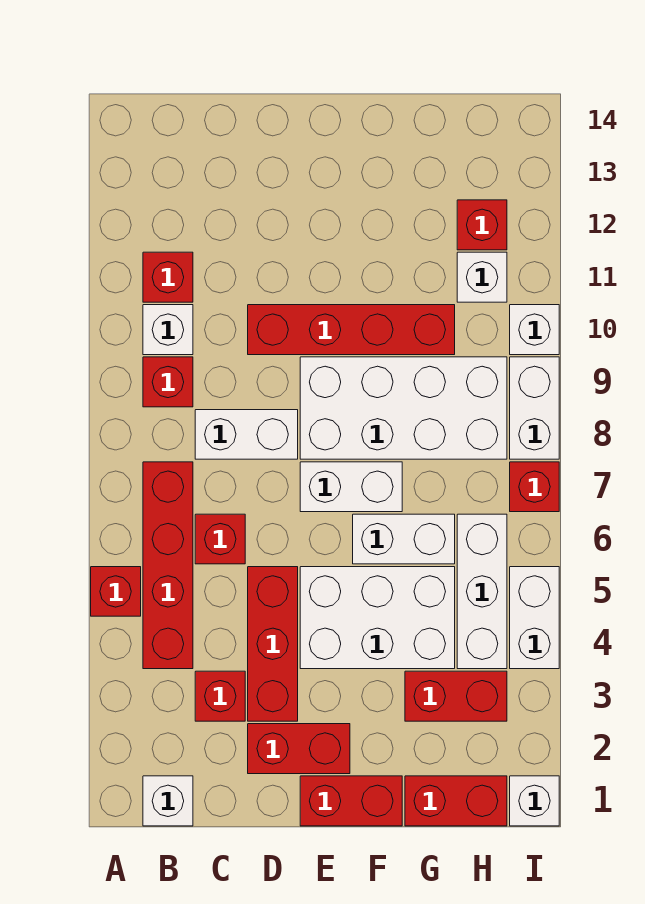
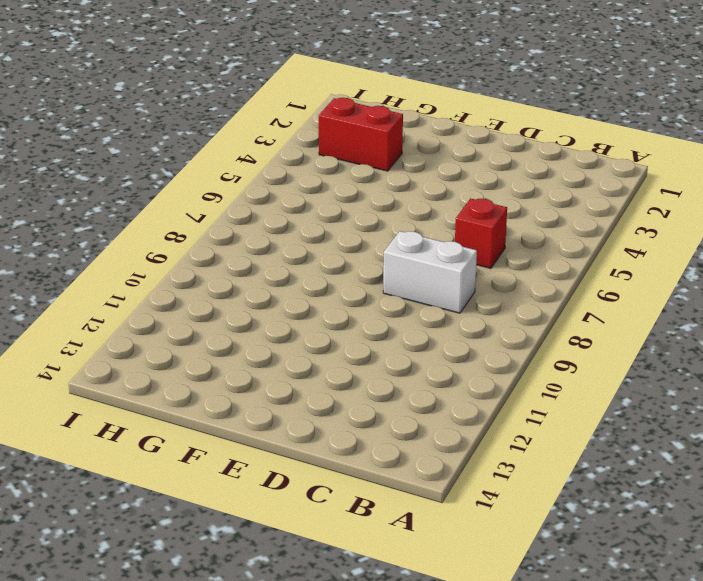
none -> red brick A5 level 1
none -> white brick B1 level 1
none -> red brick B4:B7 level 1

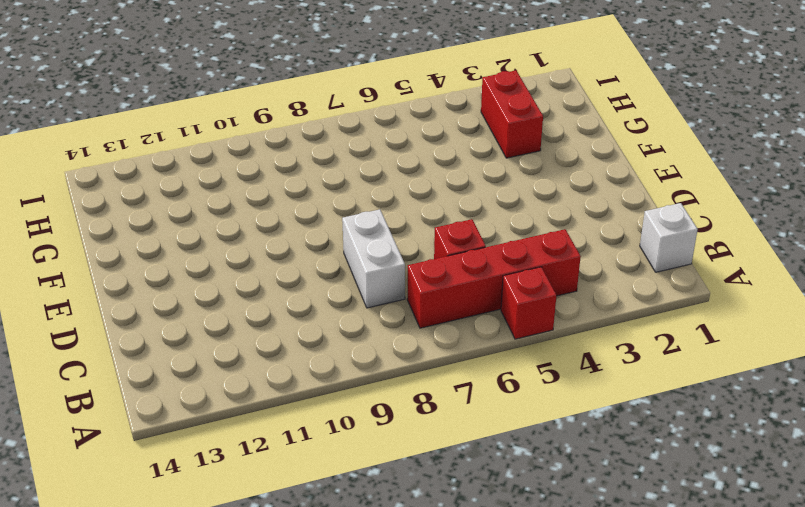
none -> red brick B9 level 1
none -> white brick B10 level 1
none -> red brick B11 level 1

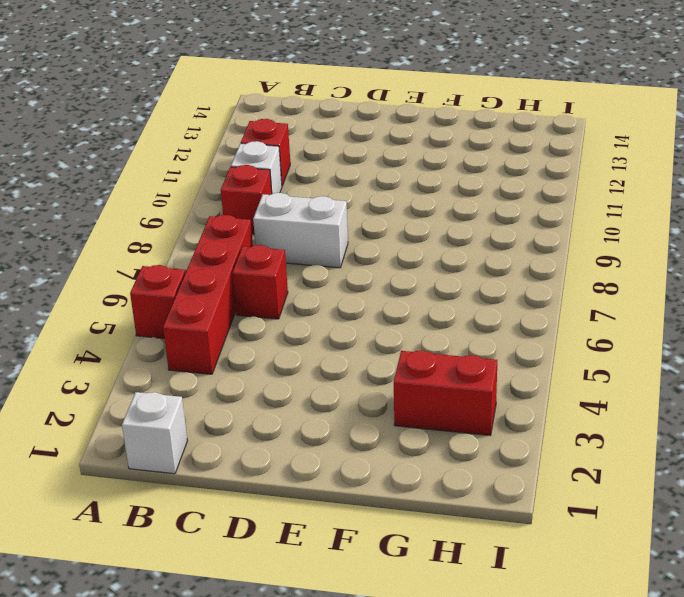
none -> red brick C3 level 1
none -> red brick D2:E2 level 1
none -> red brick D3:D5 level 1

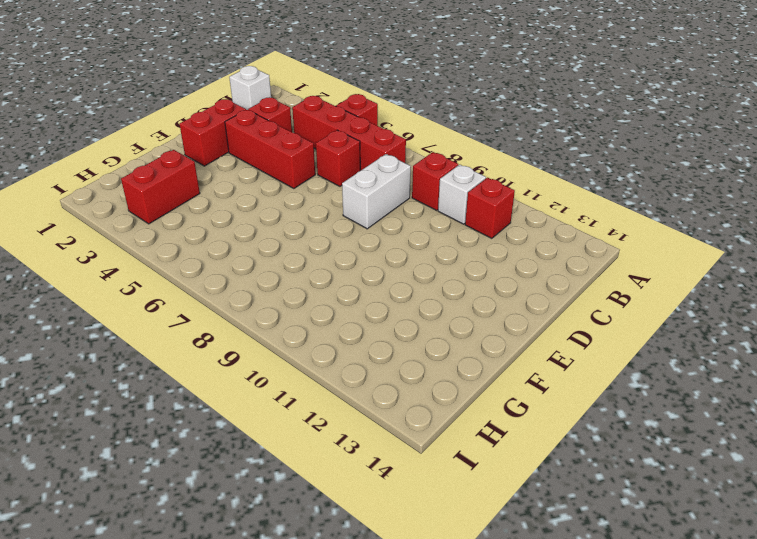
none -> red brick D10:G10 level 1
none -> red brick E1:F1 level 1
none -> white brick E4:G5 level 1

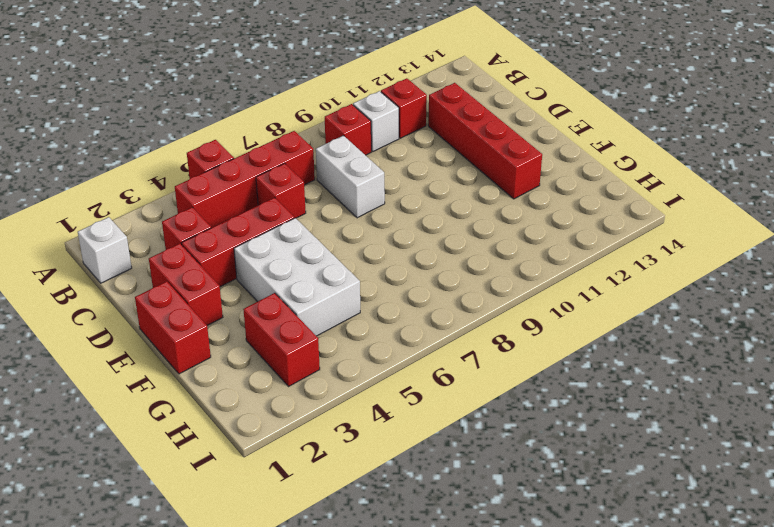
red brick C12:F12 level 1 -> red brick D10:G10 level 1
none -> white brick E7:F7 level 1
none -> white brick E8:H9 level 1
none -> white brick F6:G6 level 1

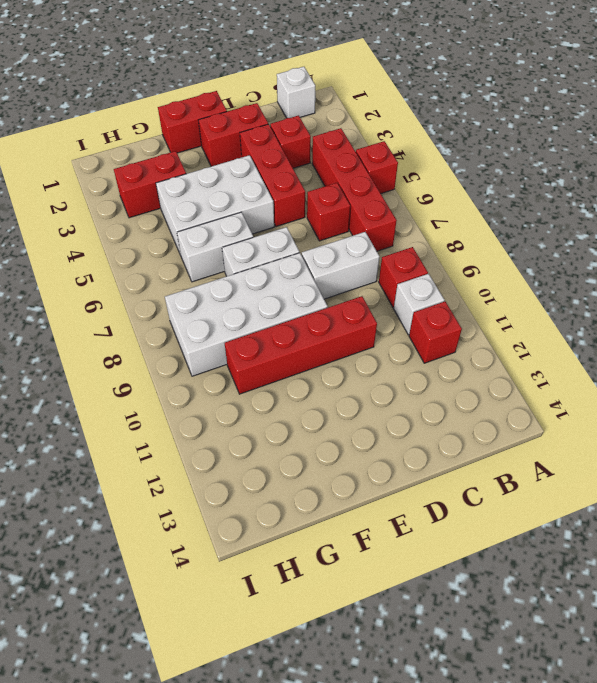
none -> red brick G1:H1 level 1
none -> white brick H4:H6 level 1
none -> white brick H11 level 1

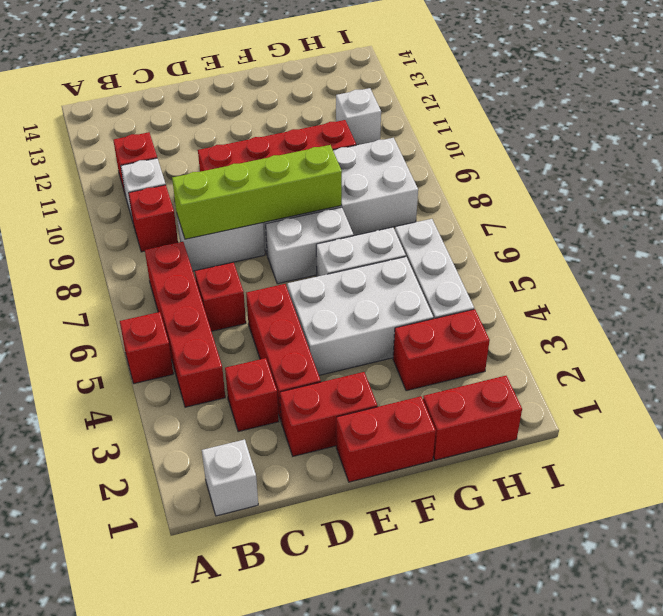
lime brick C8:F8 level 2 -> none
none -> red brick H12 level 1
none -> white brick I1 level 1
none -> white brick I4:I5 level 1

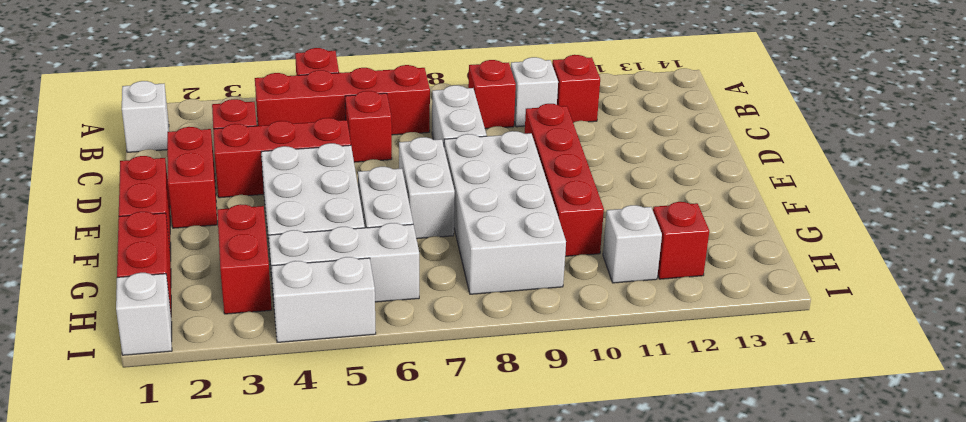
none -> red brick I7 level 1
none -> white brick I8:I9 level 1
none -> white brick I10 level 1

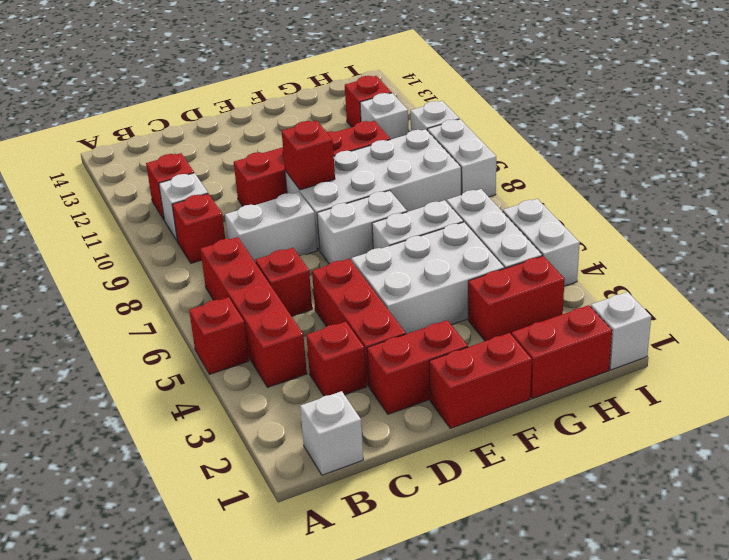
red brick E9 level 2 -> red brick I7 level 1

